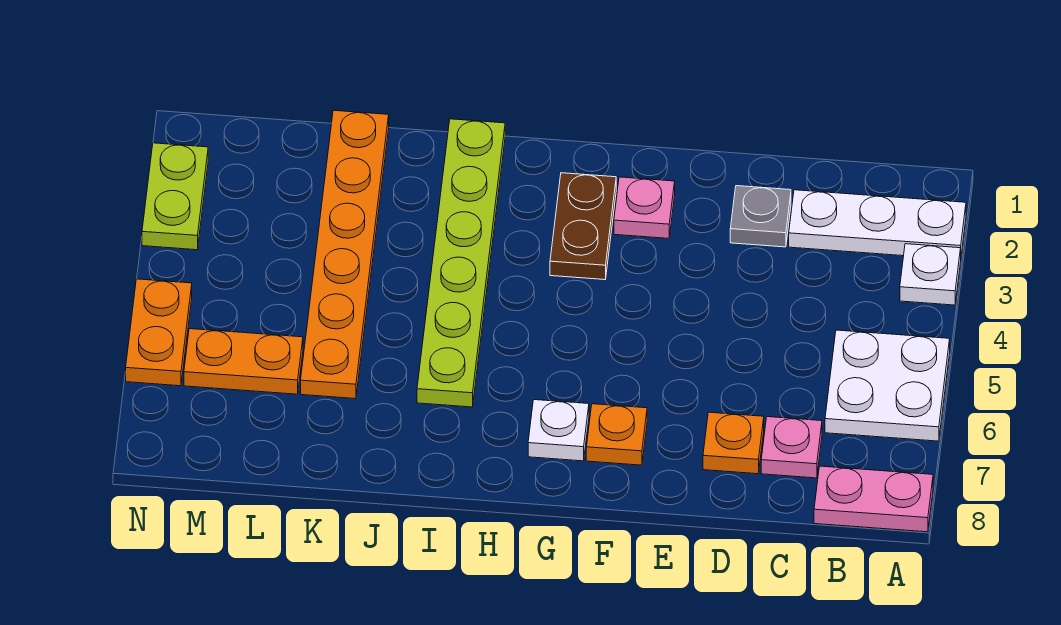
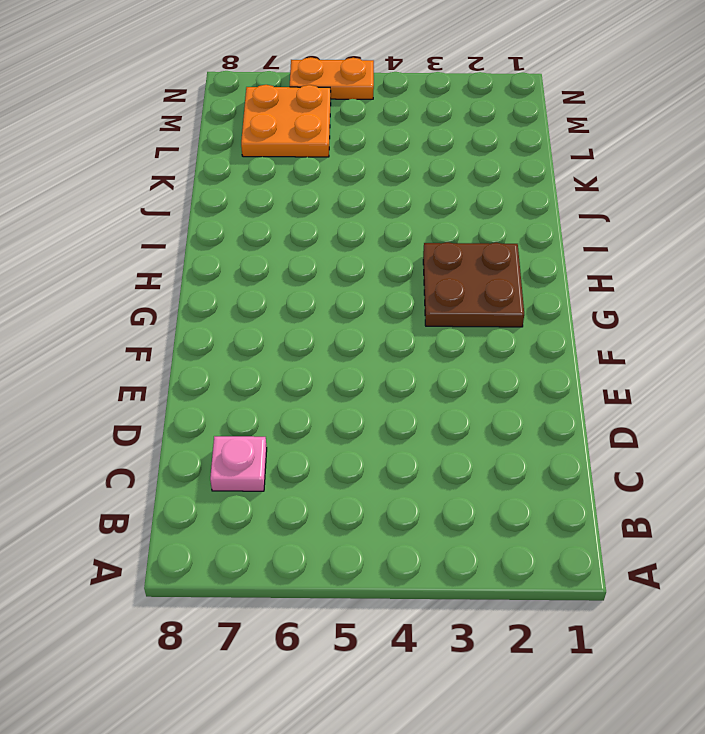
brown plate G2:H3 level 1 -> brown plate G2:G3 level 1
orange plate L6:M7 level 1 -> orange plate L6:M6 level 1
none -> white plate A2:C2 level 1
none -> white plate A3 level 1
none -> white plate A5:B6 level 1

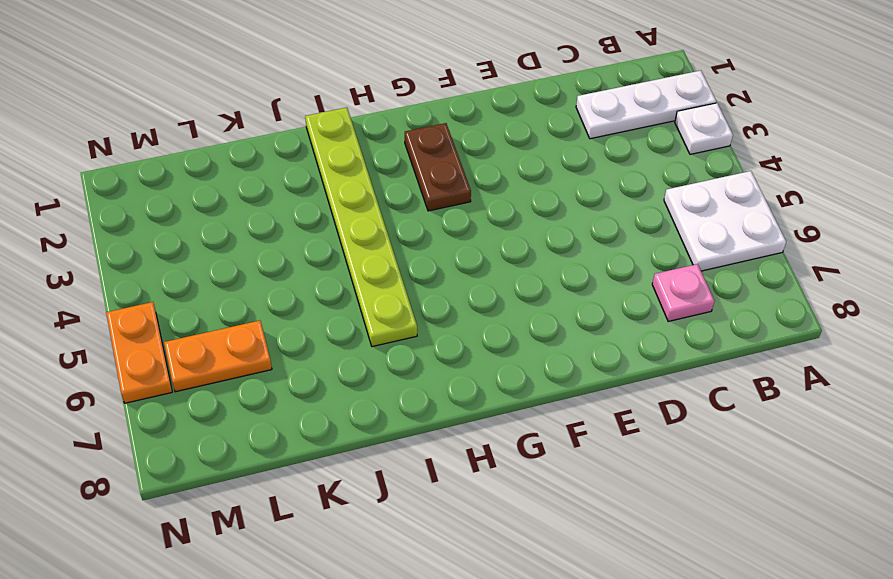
none -> pink plate A8:B8 level 1
none -> grey plate D2 level 1
none -> orange plate D7 level 1

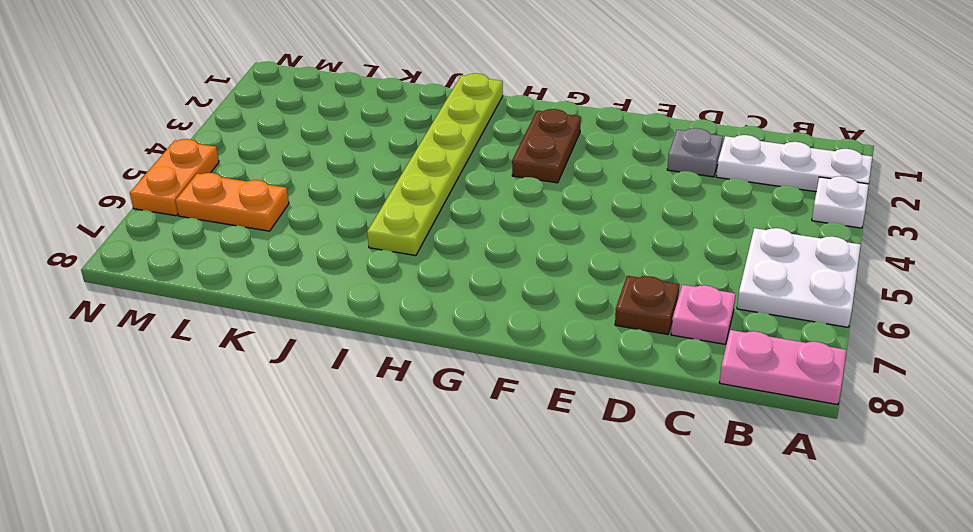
brown plate D7 level 1 -> orange plate D7 level 1
none -> pink plate F2 level 1
none -> orange plate F7 level 1
none -> white plate G7 level 1

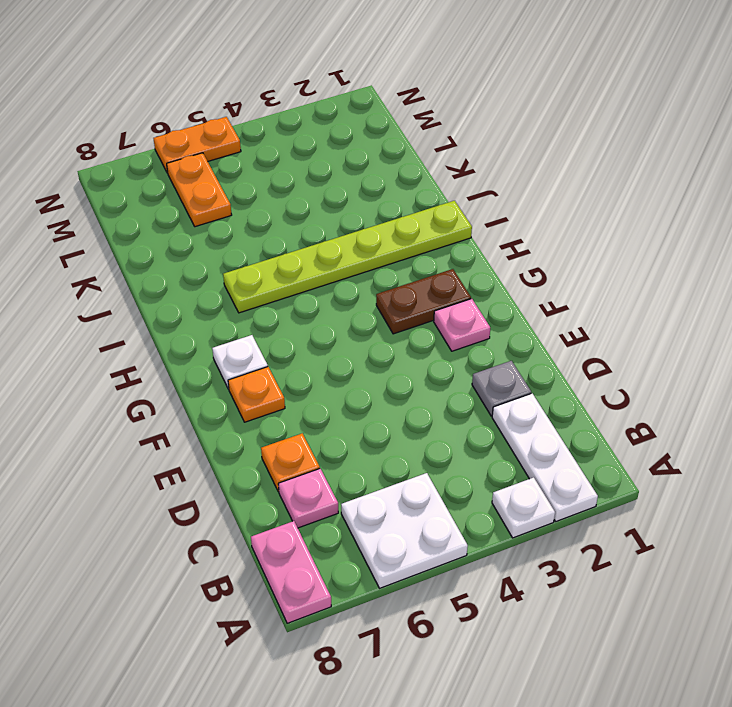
none -> orange plate K1:K6 level 1
none -> lime plate N2:N3 level 1

